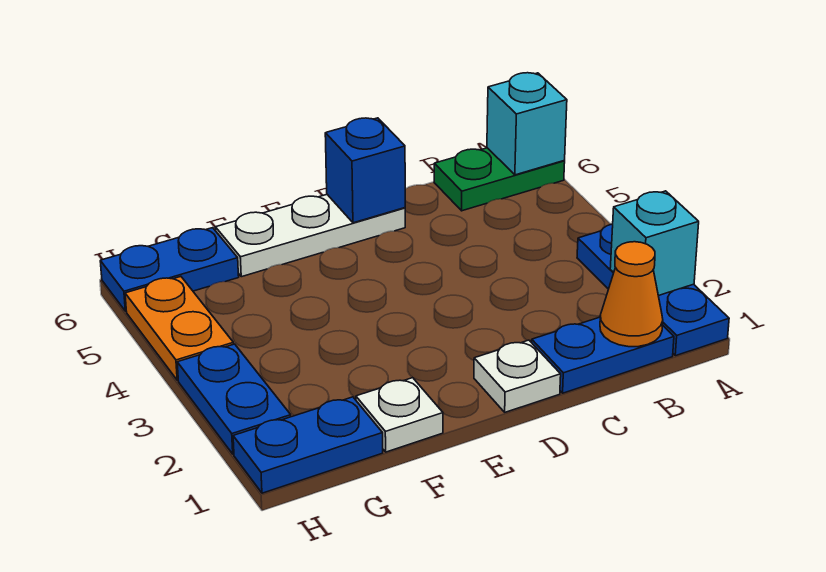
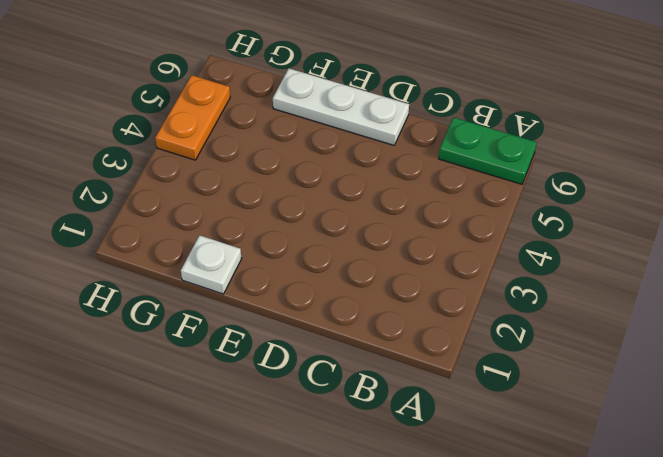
none -> blue plate A1:A3 level 1
none -> blue plate B1:C1 level 1
none -> white plate D1 level 1

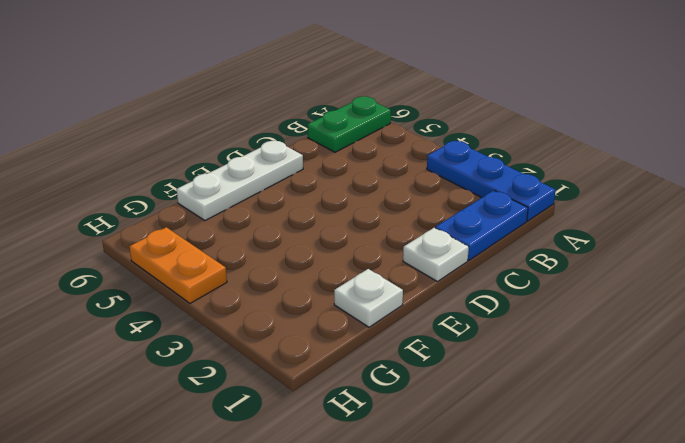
none -> blue plate G1:H1 level 1
none -> blue plate G6:H6 level 1
none -> blue plate H2:H3 level 1

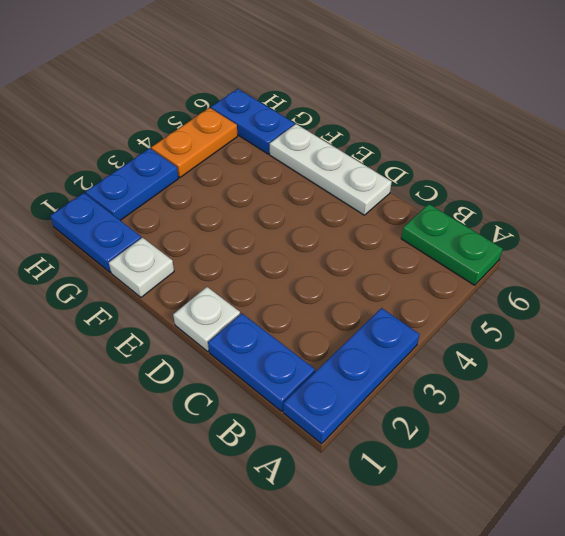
none -> cyan brick A2 level 2
none -> cyan brick A6 level 2
none -> orange cone B1 level 2

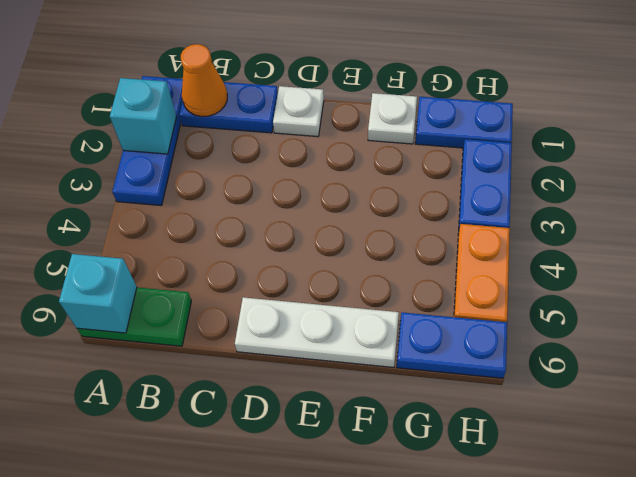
none -> blue brick D6 level 2

